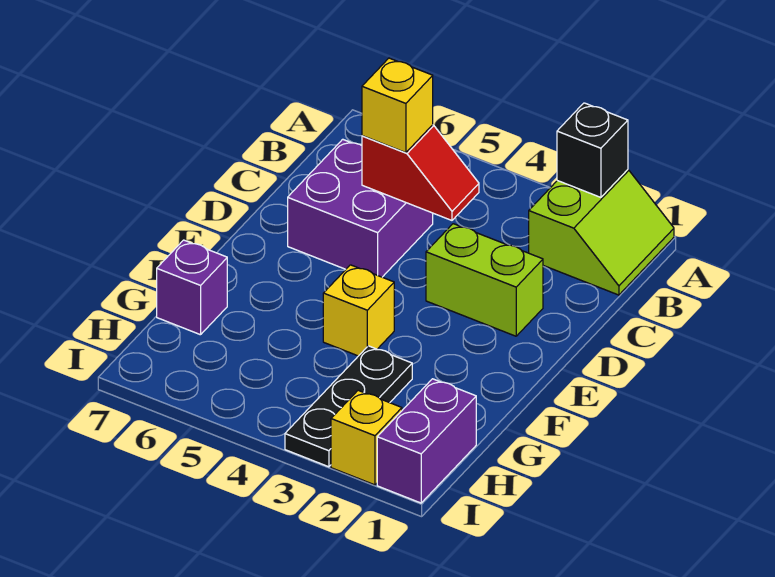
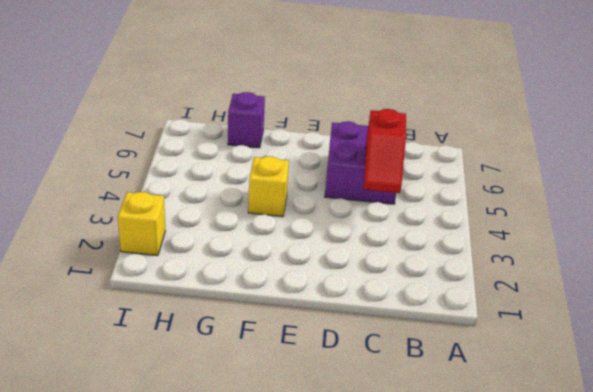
none -> lime slope A1:B2 level 1 top 2
none -> lime brick D2:D3 level 1

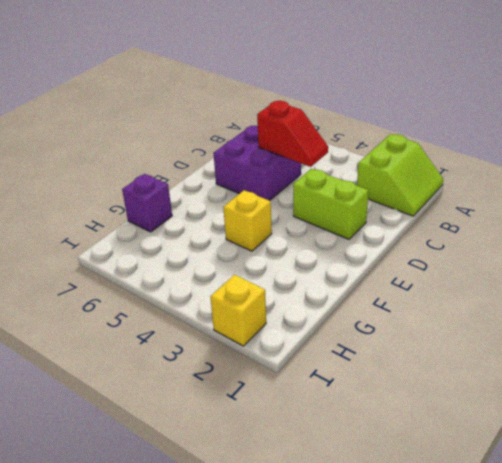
none -> black plate G3:I3 level 1
none -> purple brick H1:I1 level 1

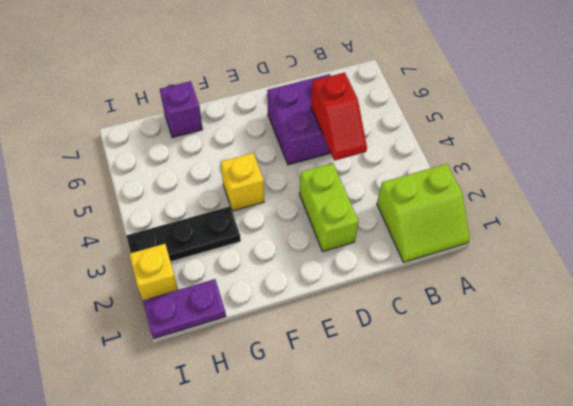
purple plate H1:I1 level 1 -> purple brick H1:I1 level 1
none -> black brick A2 level 2
none -> yellow brick C5 level 3

